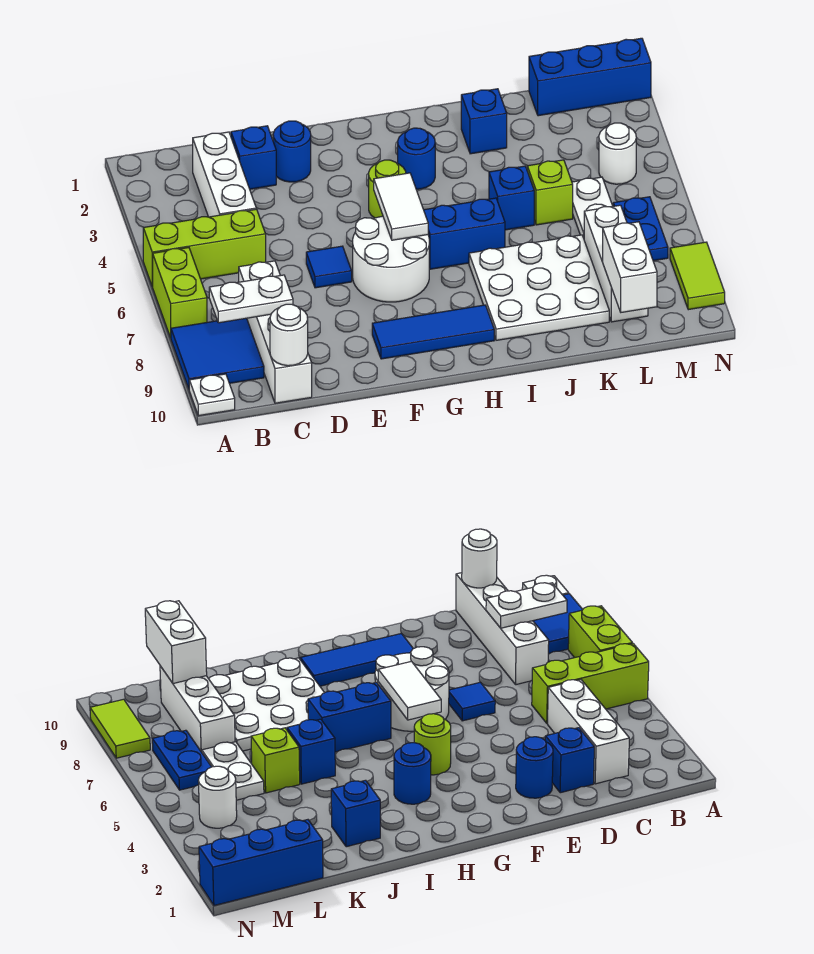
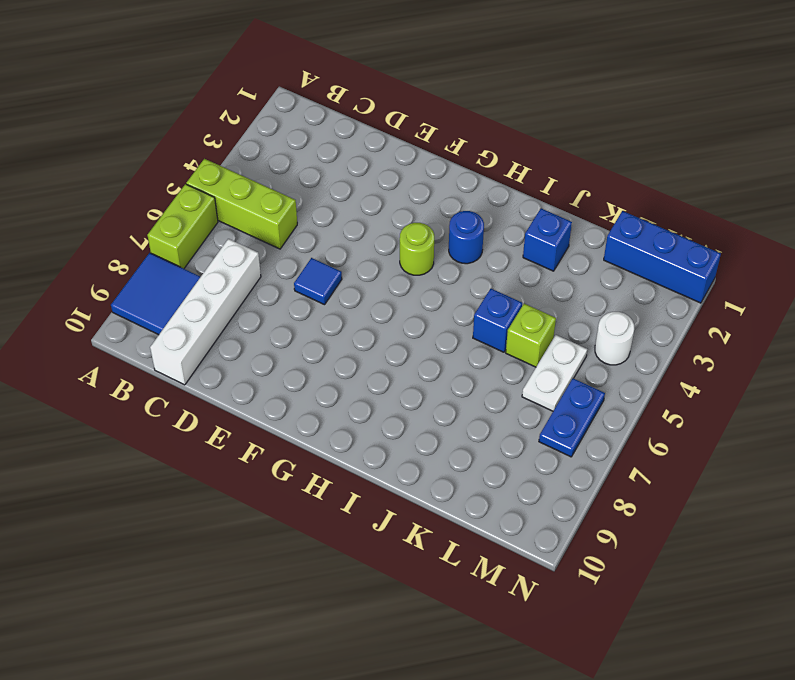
none -> white plate A10 level 1
none -> white brick C2:C4 level 1
none -> blue brick D2 level 1

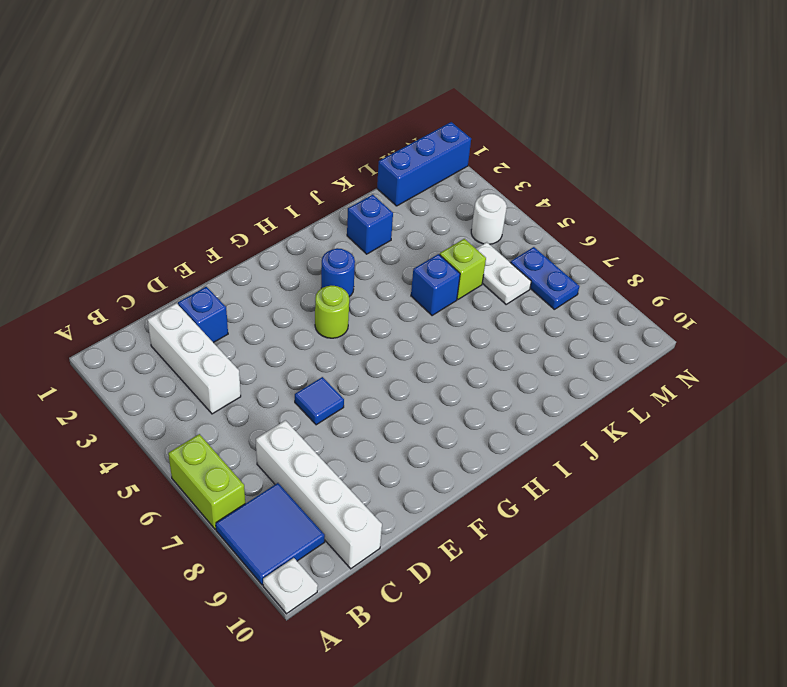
none -> lime brick A5:C5 level 1
none -> blue round brick E2 level 1
none -> white round brick F6:G7 level 1

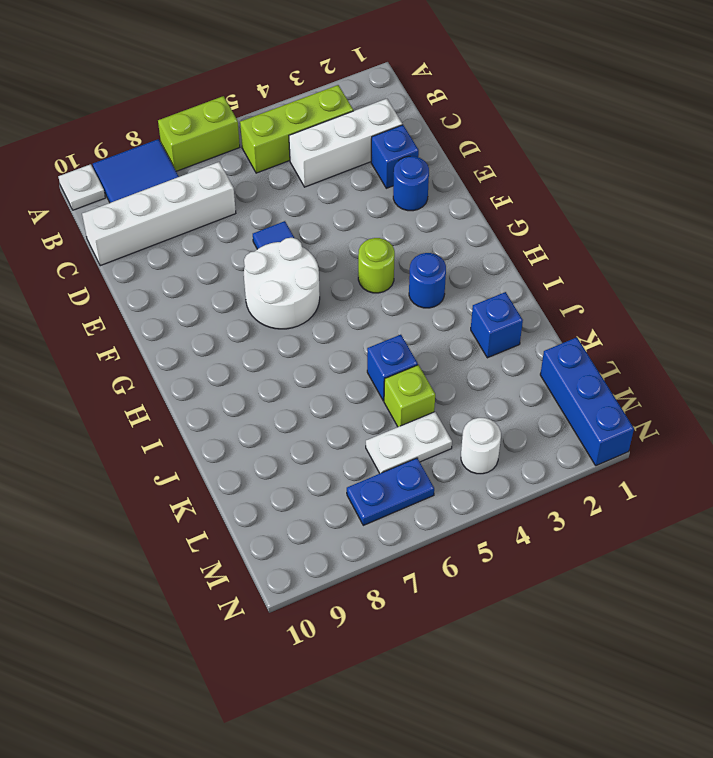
lime brick B3:B5 level 1 -> lime brick A5:C5 level 1
none -> blue tile F9:H9 level 1
none -> blue brick H6:I6 level 1
none -> white plate I7:K9 level 1

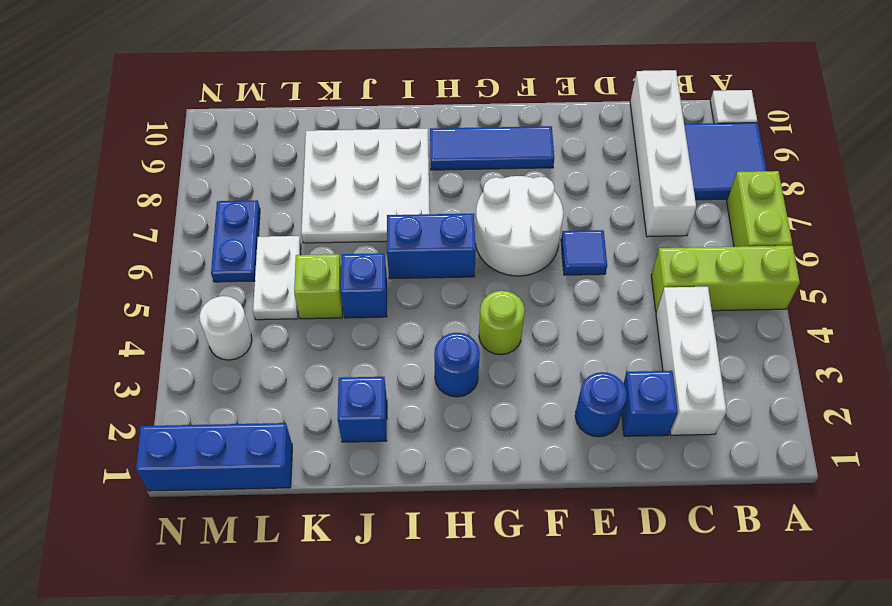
none -> white brick L7:L9 level 1
none -> lime tile N8:N9 level 1
none -> white plate B8:C8 level 2

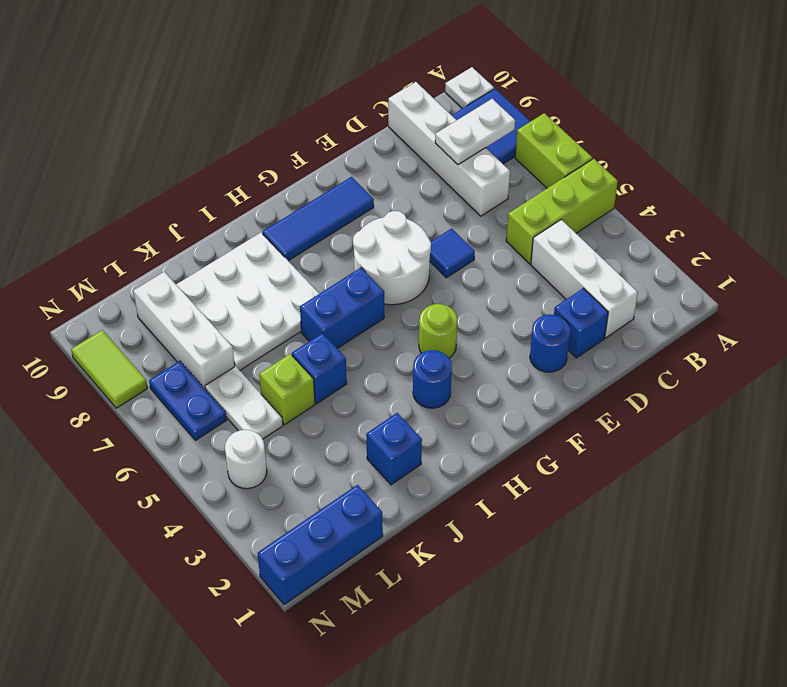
none -> white round brick C10 level 2
none -> white tile G5:G6 level 2
none -> white brick L9:L10 level 2

